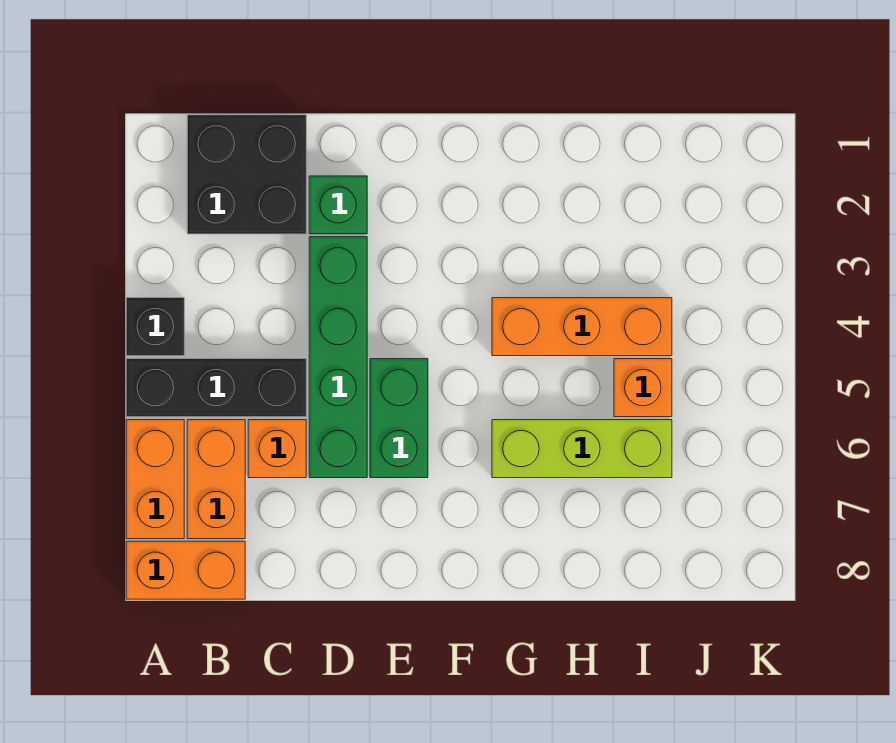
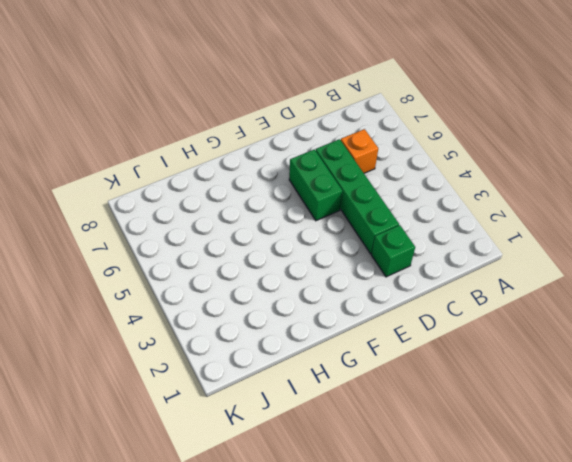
none -> black brick A4 level 1
none -> black brick A5:C5 level 1
none -> orange brick A6:A7 level 1

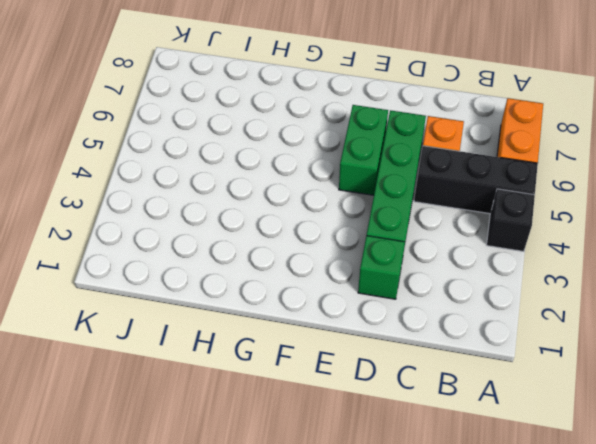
none -> orange brick A8:B8 level 1
none -> black brick B1:C2 level 1
none -> orange brick B6:B7 level 1

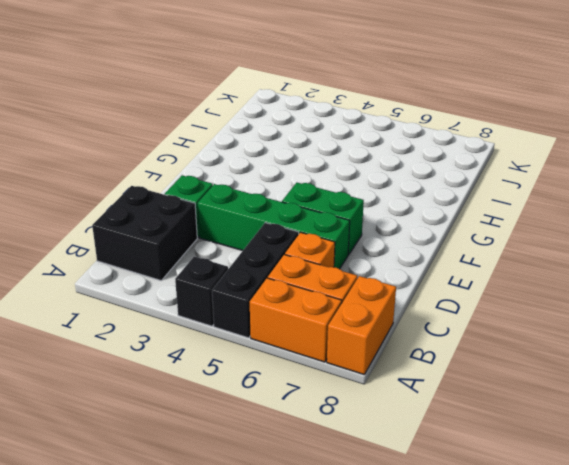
none -> orange brick G4:I4 level 1
none -> lime brick G6:I6 level 1
none -> orange brick I5 level 1

